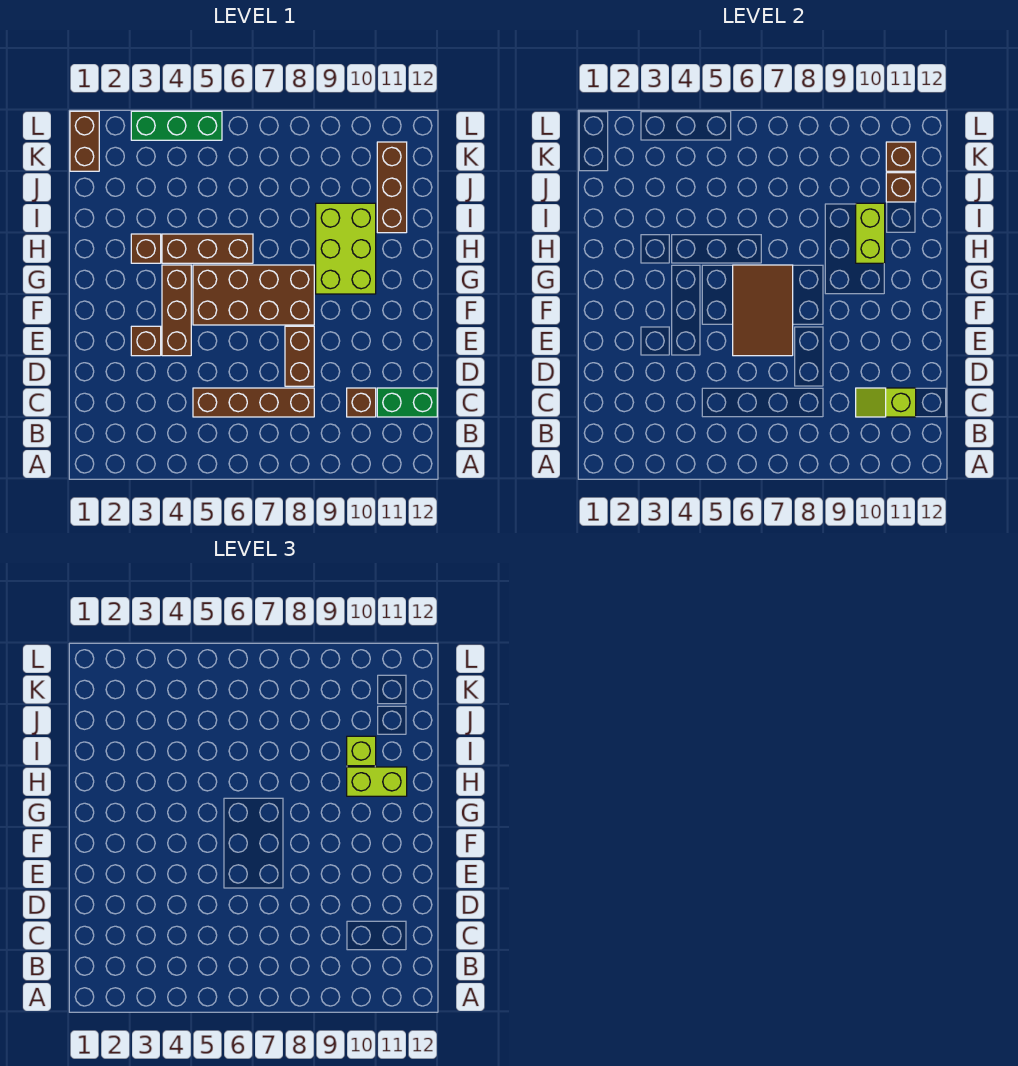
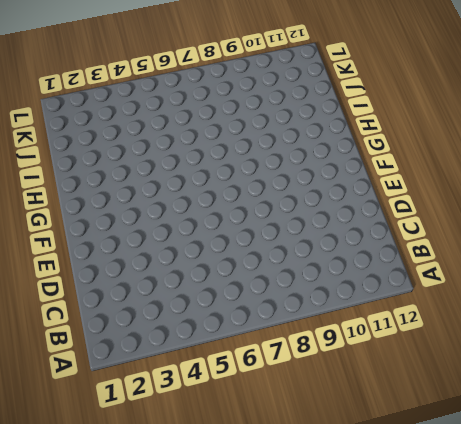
none -> brown brick C5:C8 level 1
none -> brown brick C10 level 1
none -> green brick C11:C12 level 1

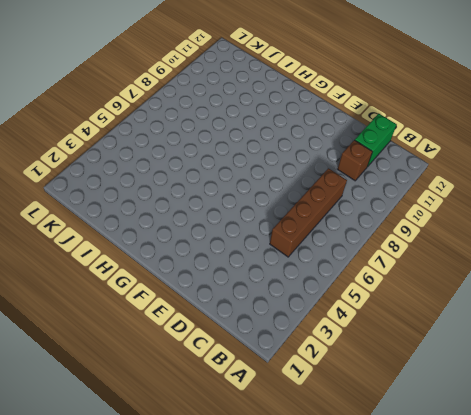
none -> brown brick D8:E8 level 1
none -> brown brick E3 level 1
none -> brown brick E4:G4 level 1

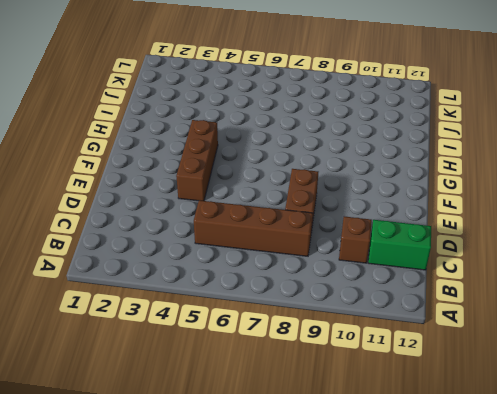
none -> brown brick E3 level 1
none -> brown brick F5:G8 level 1
none -> lime brick G9:I10 level 1

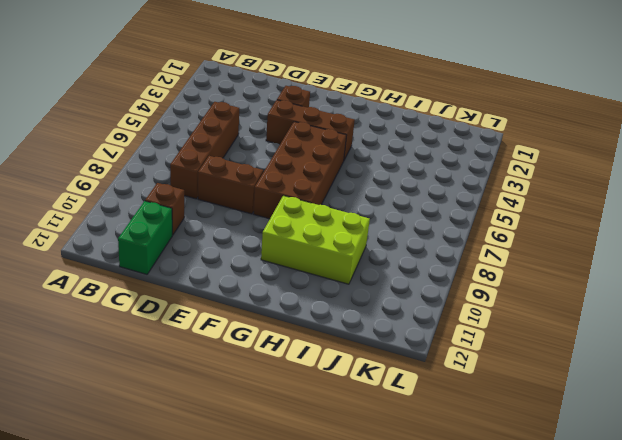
none -> brown brick H3 level 1
none -> brown brick H4:H6 level 1
none -> brown brick I11:K11 level 1

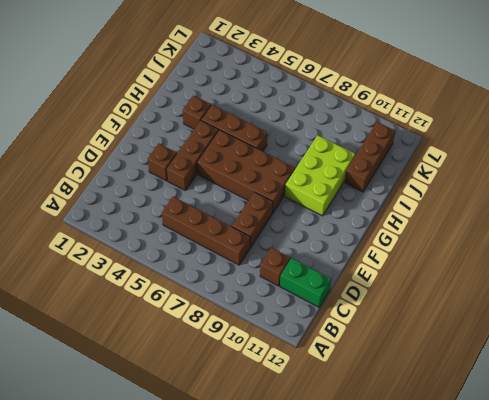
none -> brown brick K1:L1 level 1
none -> green brick L3:L5 level 1
none -> lime slope C10:C11 level 2 top 11

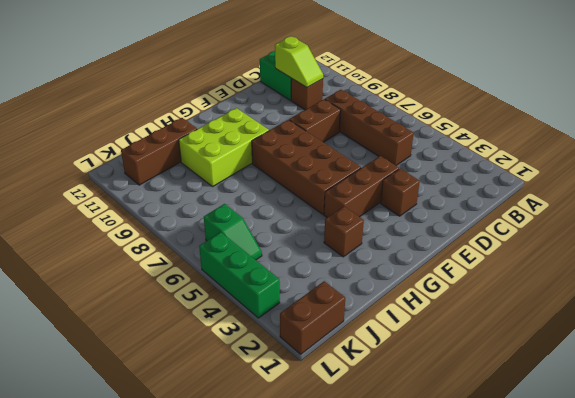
green slope K5:K6 level 1 top 6 -> none
none -> brown brick H4:H6 level 1
none -> brown tile E6:G7 level 2
none -> lime brick H10:I10 level 2

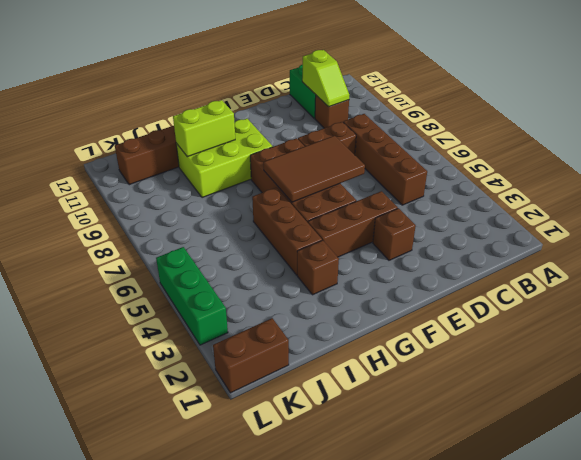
none -> brown brick J11 level 2
none -> brown brick K11 level 2
none -> lime brick H10:H11 level 3

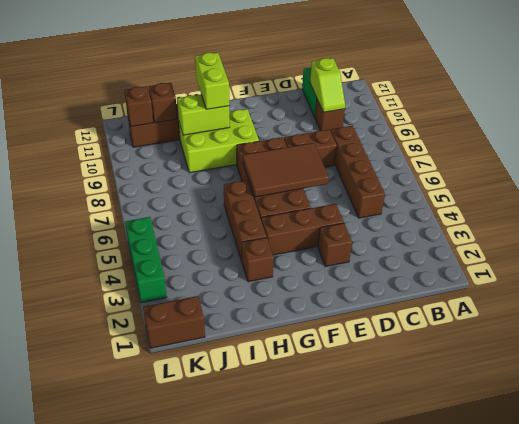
none -> lime brick I10 level 3

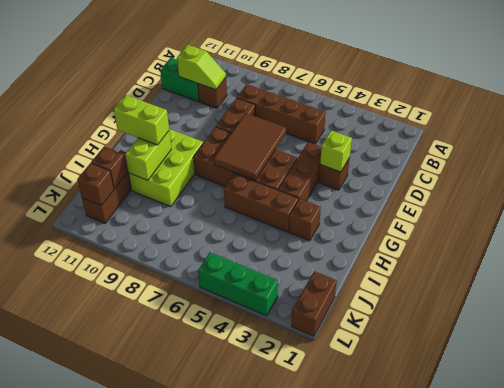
lime brick E3 level 2 -> lime brick I10 level 3

